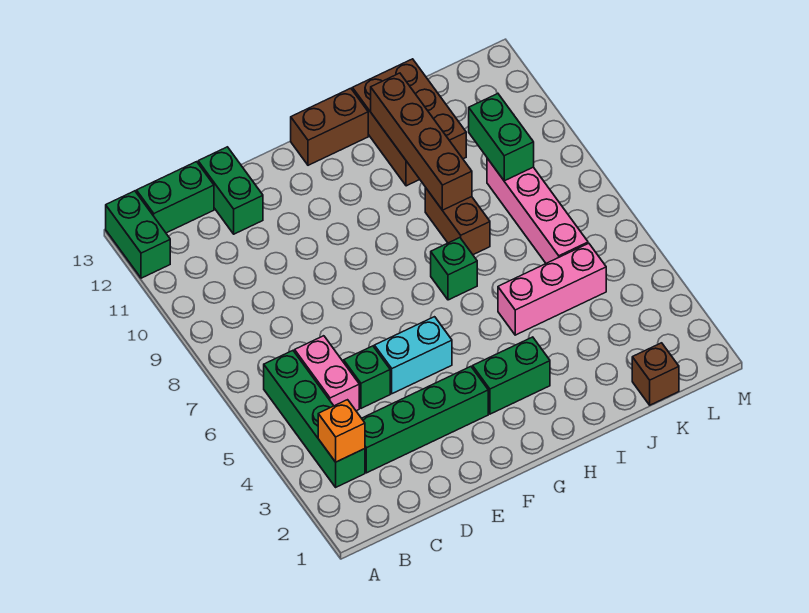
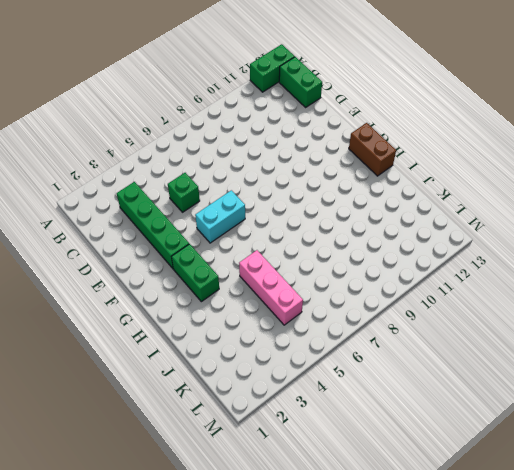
cyan brick F5:F6 level 1 -> cyan brick E5:F5 level 1
none -> green brick B3:B6 level 1
none -> pink brick C5:C6 level 1
none -> green brick D12:D13 level 1

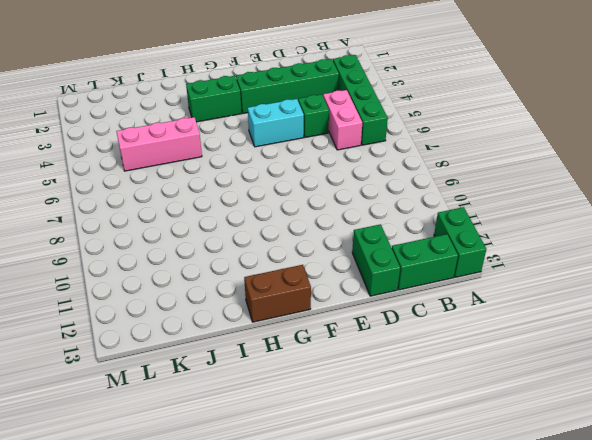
none -> green brick H7 level 1
none -> brown brick I8:I9 level 1
none -> brown brick I11:J13 level 1

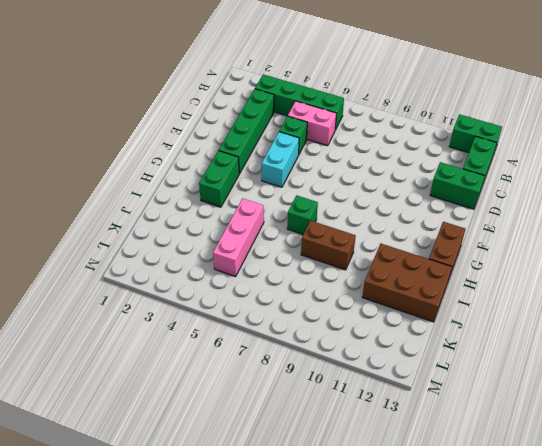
none -> brown brick K1 level 1
none -> pink brick K6:K9 level 1
none -> orange brick B3 level 2

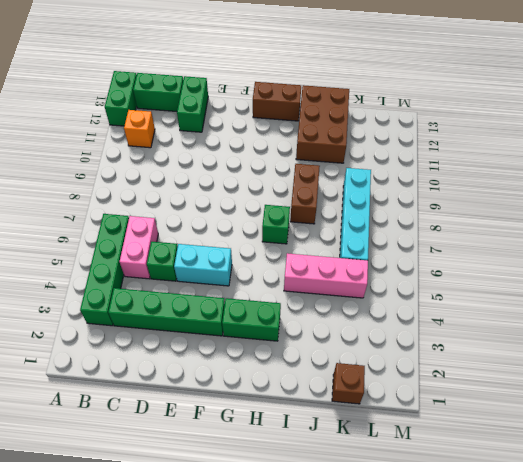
orange brick B11 level 1 -> orange brick B3 level 2
cyan brick K6:K9 level 1 -> pink brick K6:K9 level 1
none -> brown brick I9:I12 level 2
none -> green brick K9:K10 level 2

